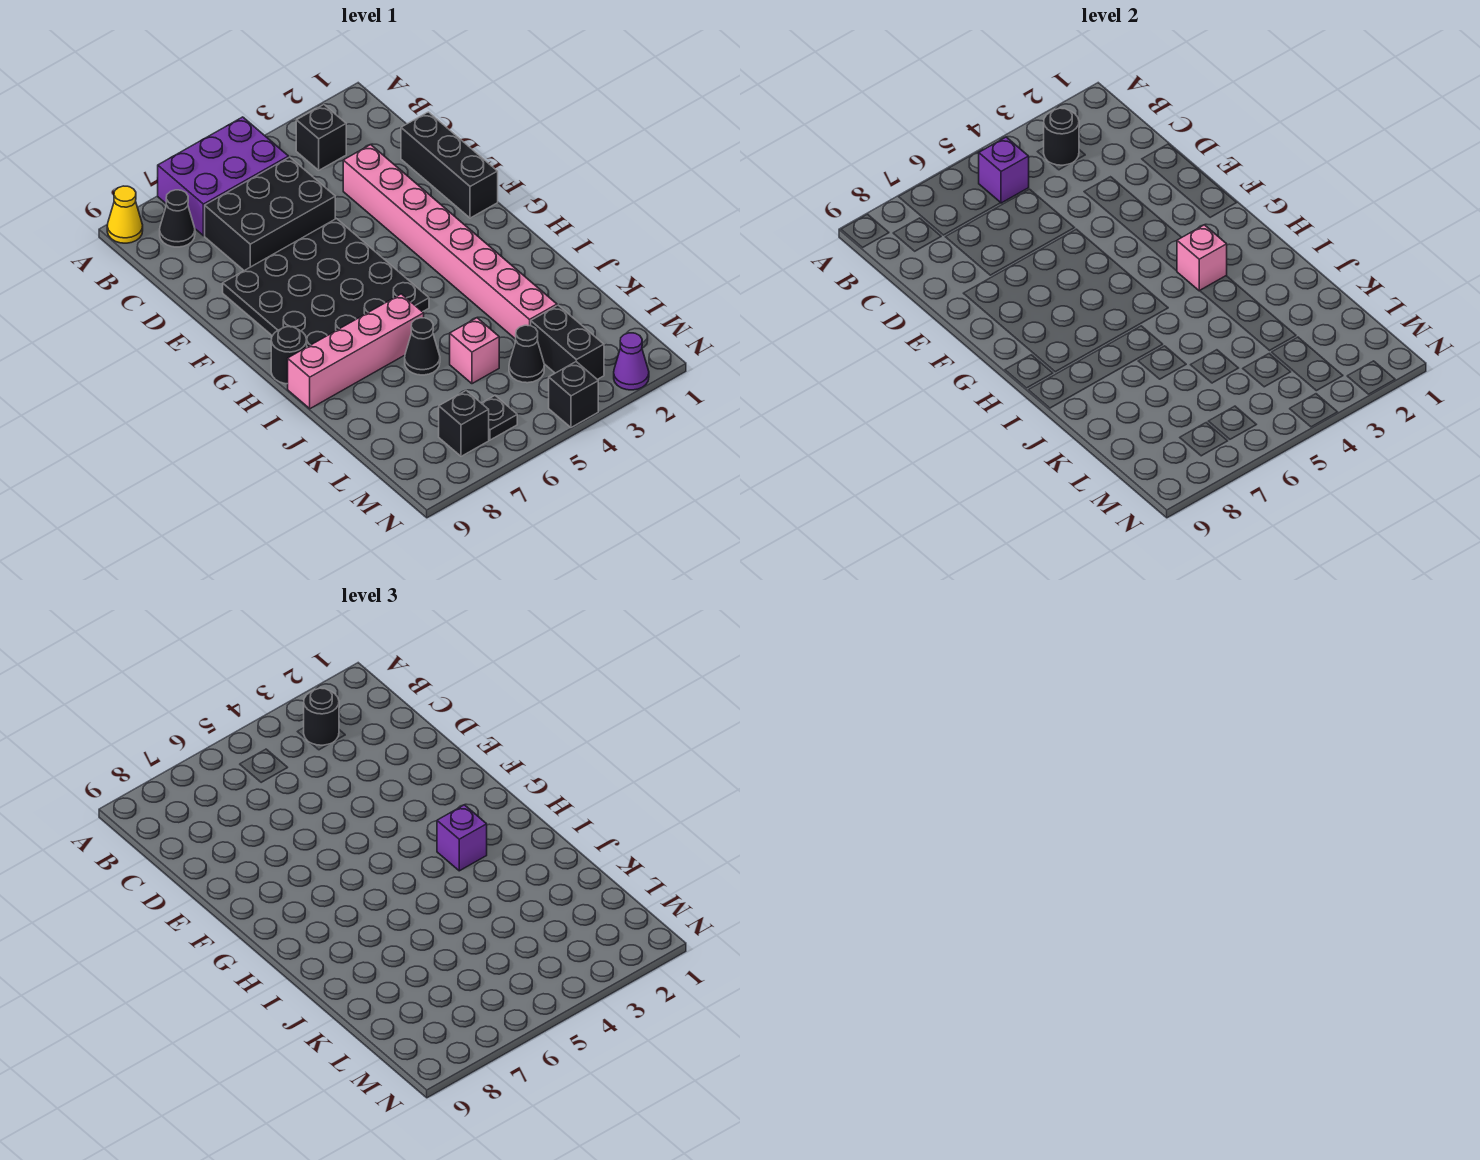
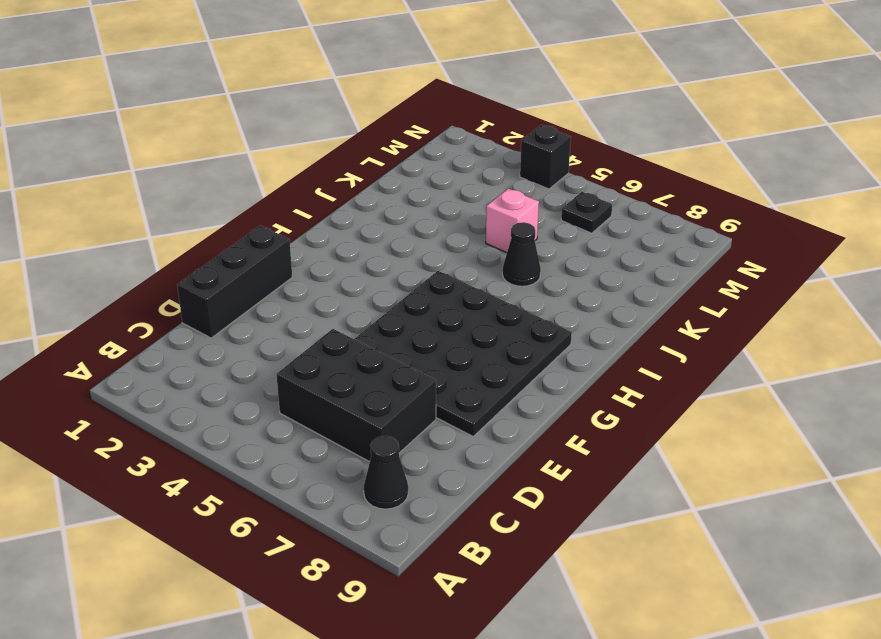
none -> purple brick A5:B7 level 1
none -> yellow cone A9 level 1
none -> black brick B3 level 1

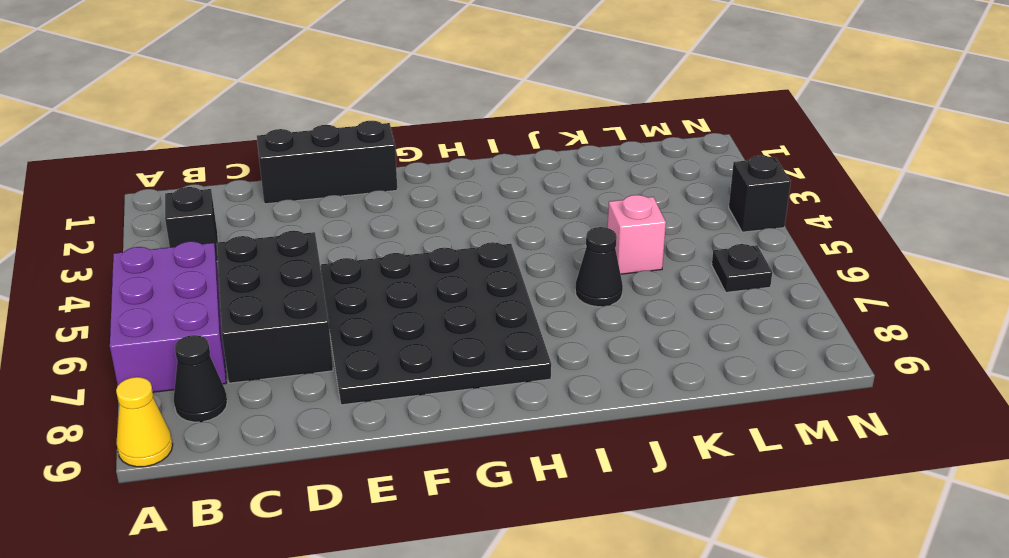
none -> pink brick D3:K3 level 1
none -> black round brick H9 level 1
none -> pink brick I6:I9 level 1

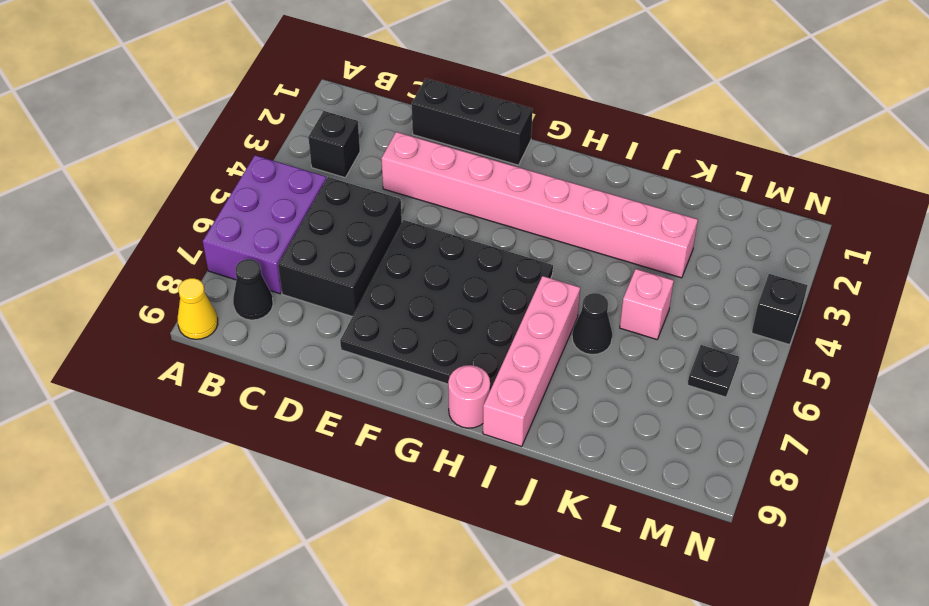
pink round brick H9 level 1 -> black round brick H9 level 1
none -> black brick L3:M3 level 1
none -> black cone L4 level 1
none -> black brick M7 level 1

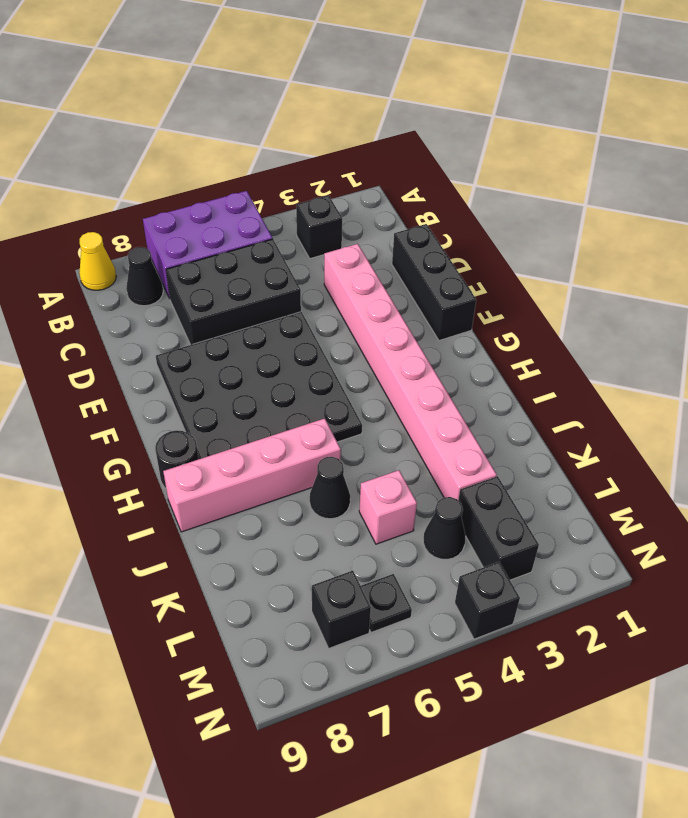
none -> purple cone N2 level 1
none -> black round brick B3 level 2
none -> purple brick B5 level 2

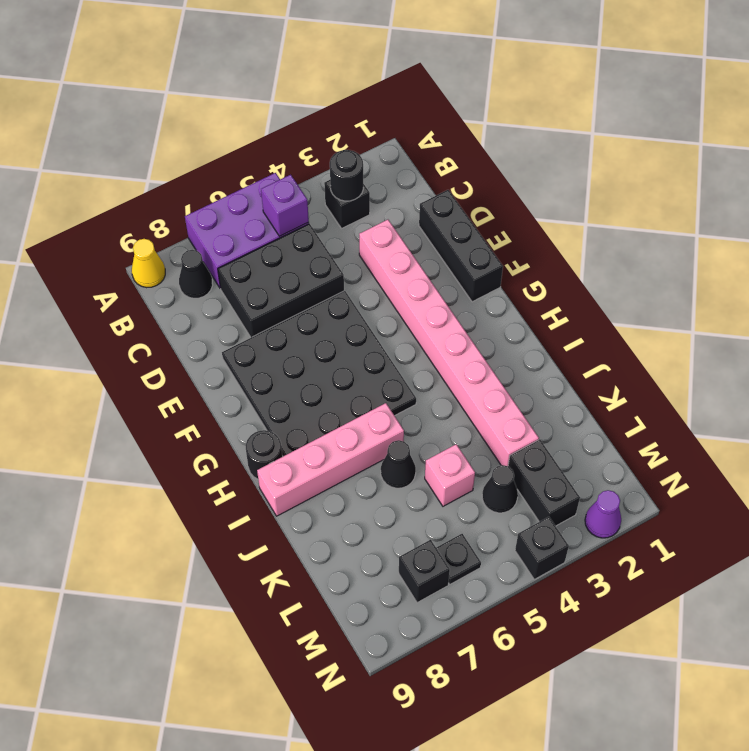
none -> pink brick H3 level 2
none -> black round brick B3 level 3
none -> purple brick H3 level 3

